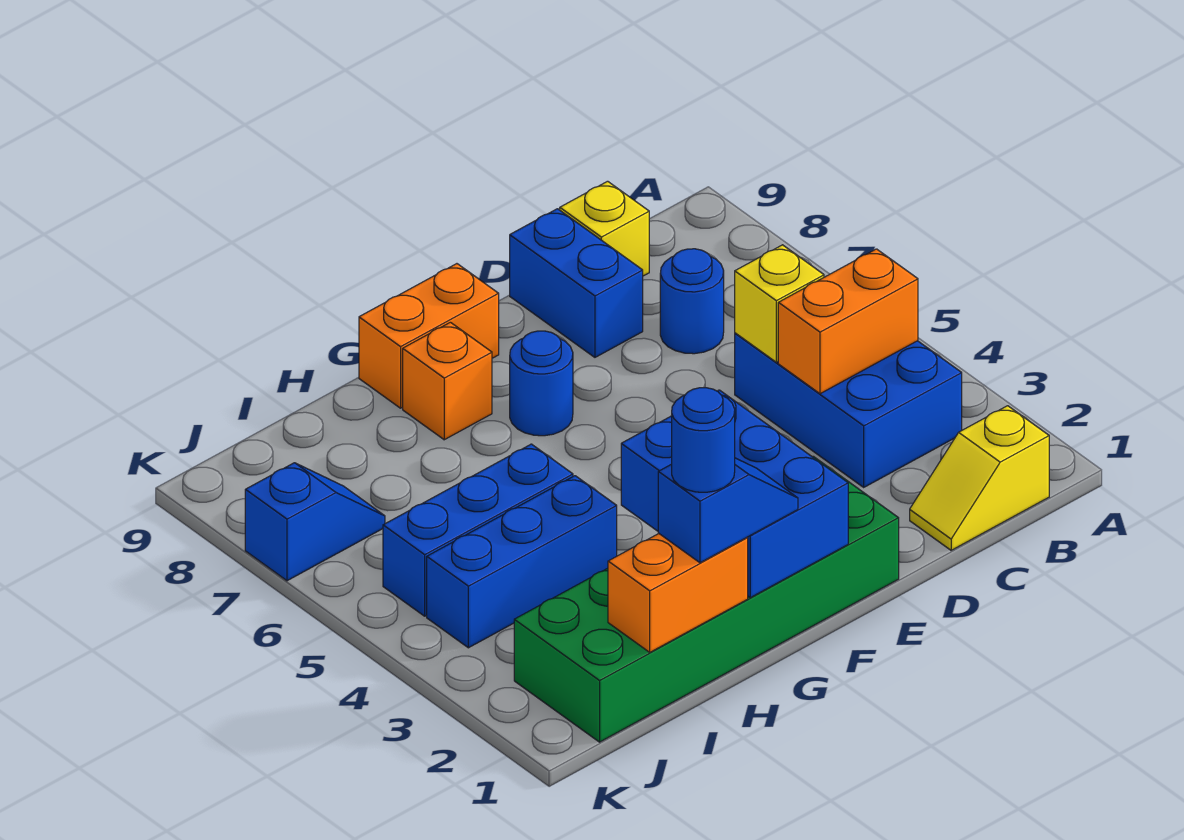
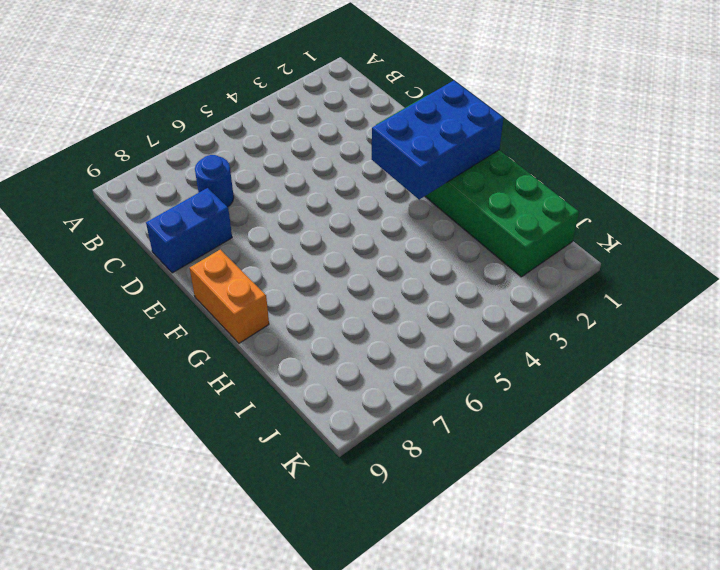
none -> yellow slope B1:C1 level 1 top B
none -> blue brick B3:C5 level 1
none -> yellow brick C9 level 1

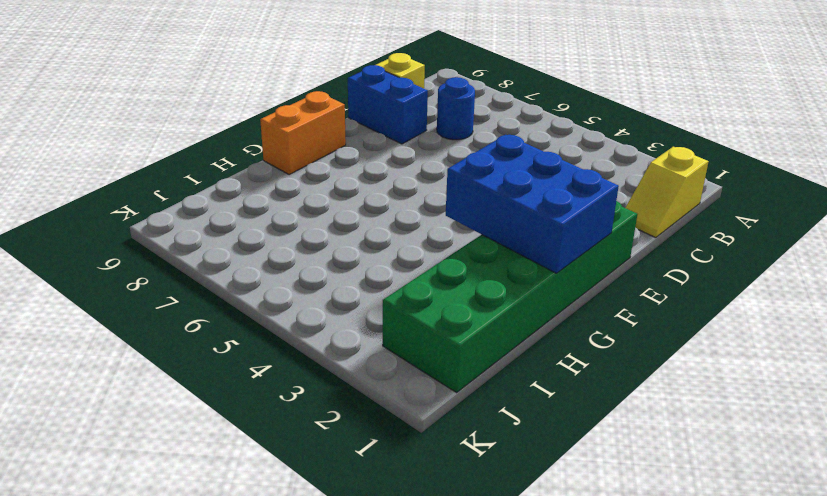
none -> blue brick B3:C5 level 1
none -> blue round brick F7 level 1
none -> orange brick G8 level 1

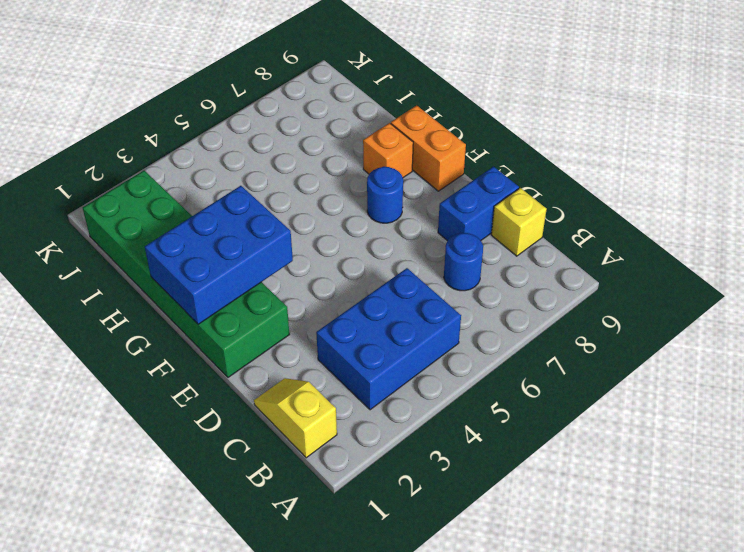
none -> blue brick H4:J4 level 1
none -> blue brick H5:J5 level 1
none -> blue slope J7:K7 level 1 top K

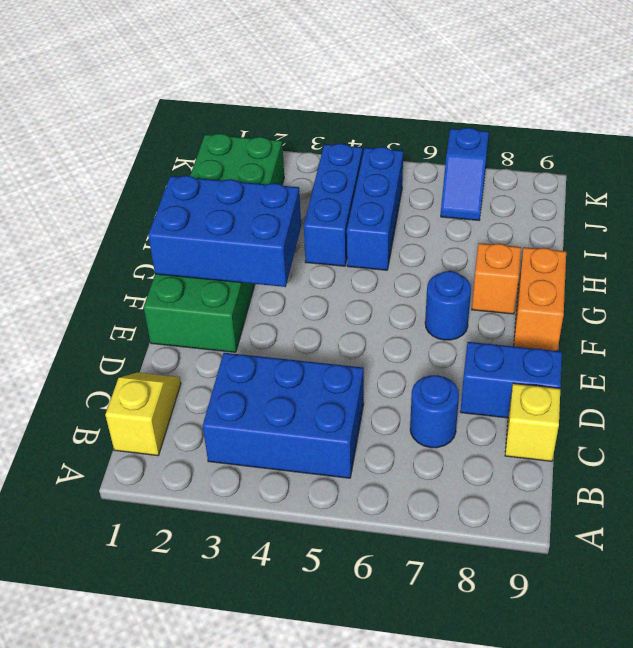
none -> orange brick B4:C4 level 2
none -> yellow brick C5 level 2
none -> orange brick H1:I1 level 2

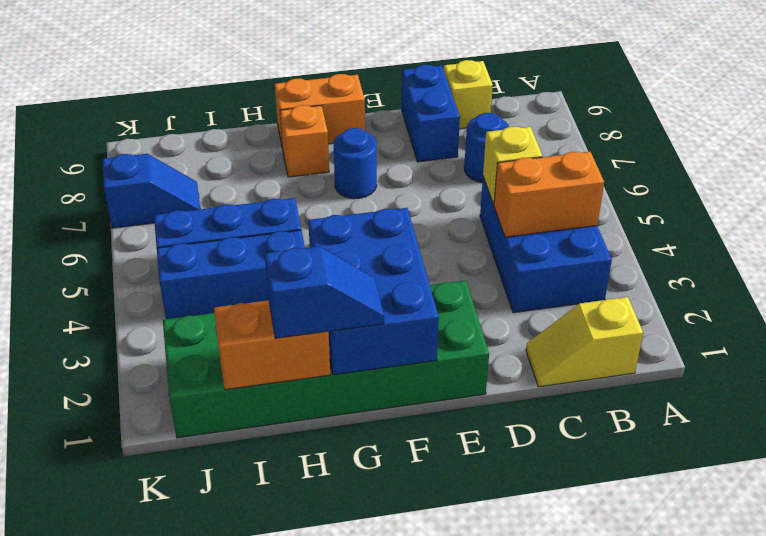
none -> blue round brick H1 level 4

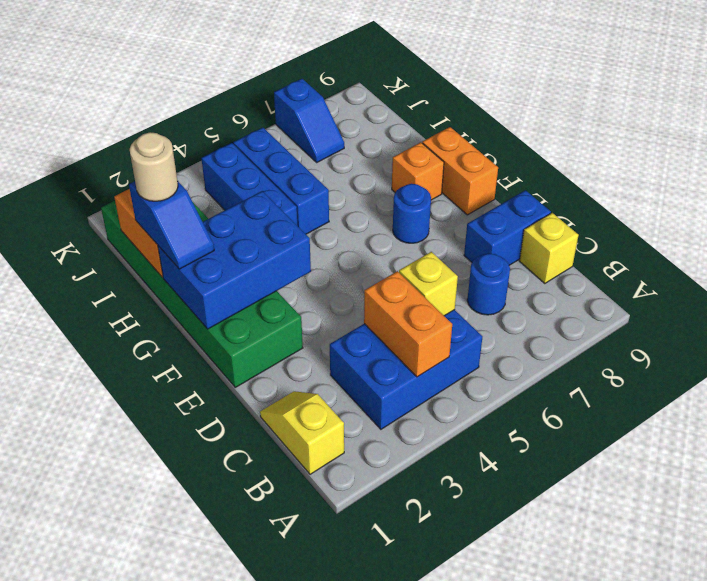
tan round brick H1 level 4 -> blue round brick H1 level 4

